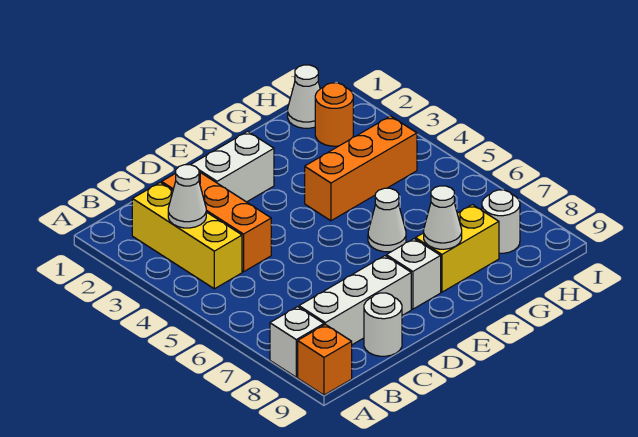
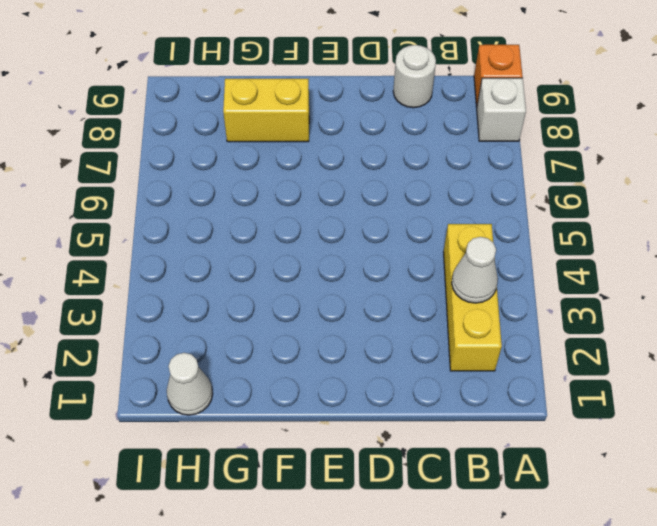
none -> white brick B8:D8 level 1
none -> orange brick C2:C4 level 1
none -> white brick D2:E2 level 1

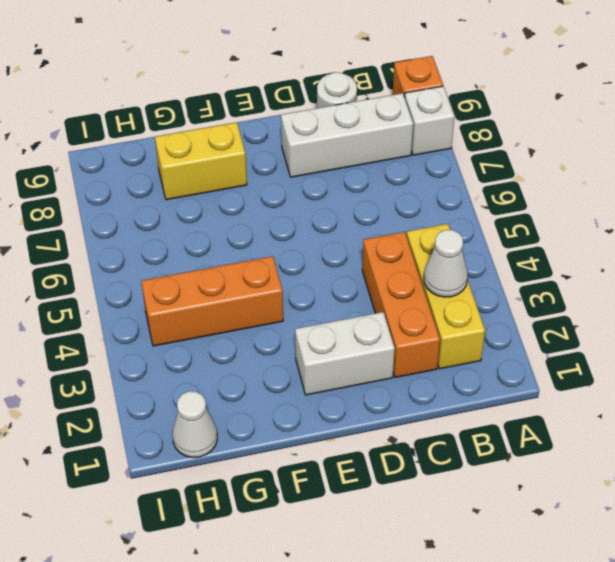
none -> white brick E8 level 1
none -> white cone F6 level 1
none -> orange round brick H2 level 1

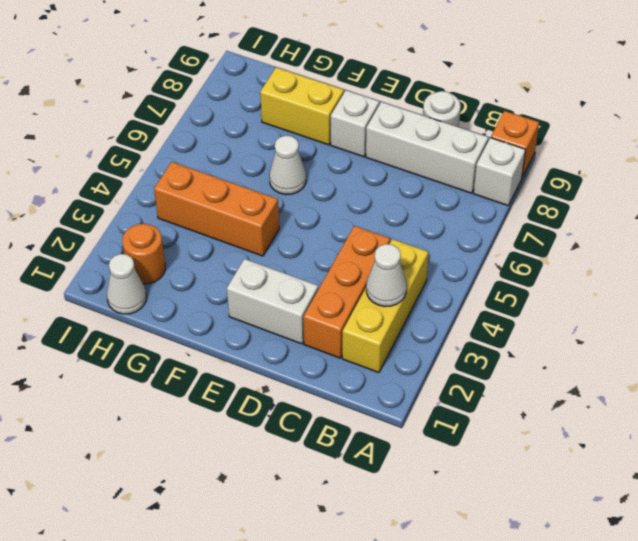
none -> white round brick H8 level 1
none -> white cone F8 level 2

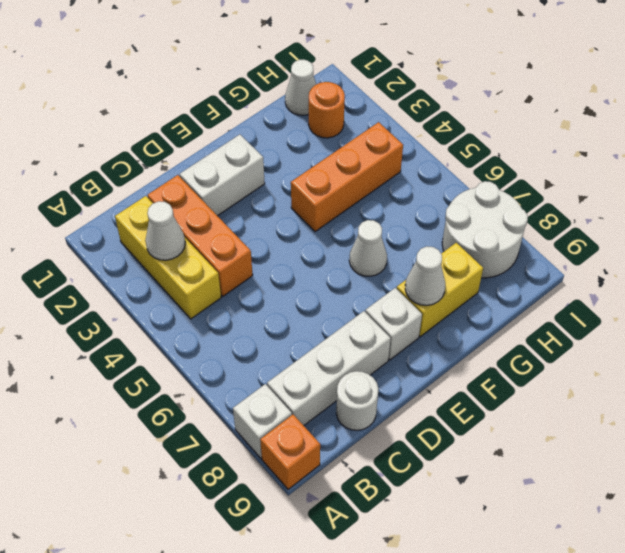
white round brick H7:I8 level 1 -> white round brick H8 level 1

